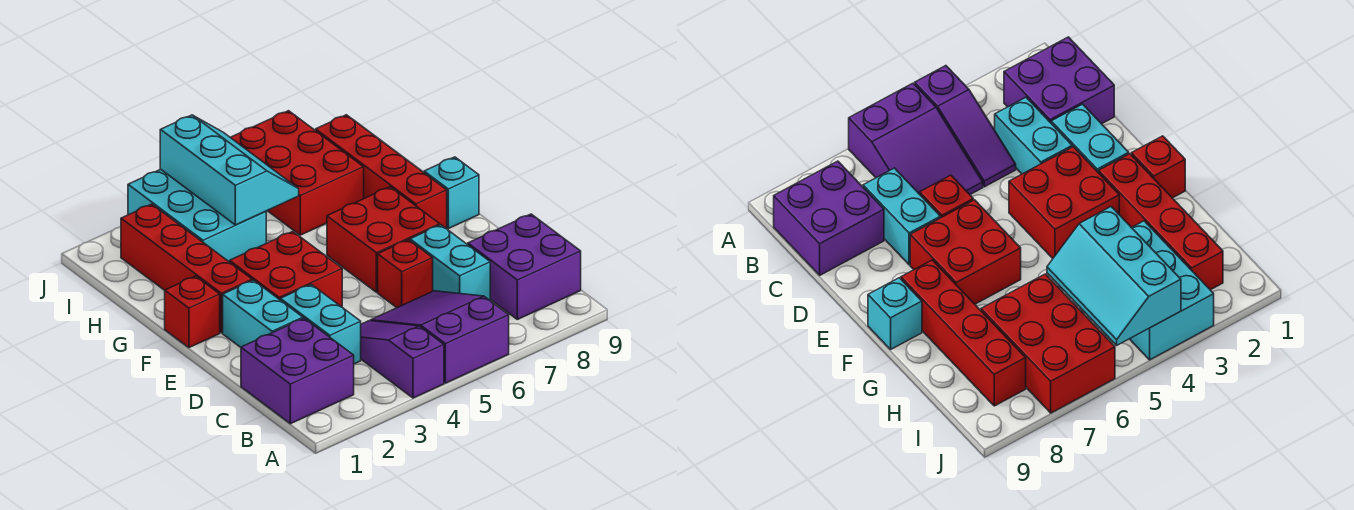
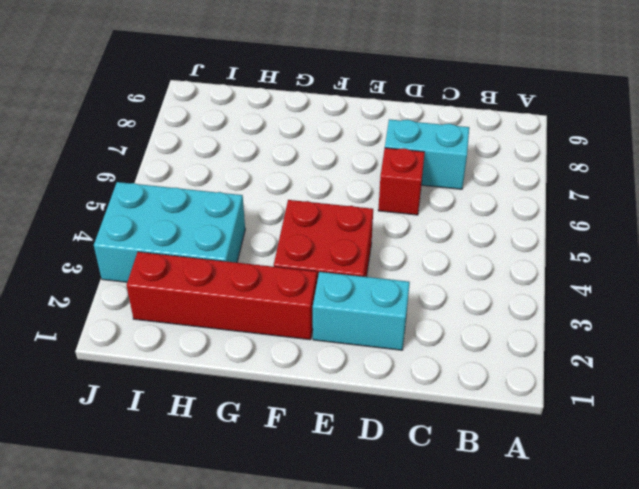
none -> purple slope A4:C4 level 1 top A
none -> purple slope A5:C6 level 1 top A
none -> purple brick B1:C2 level 1

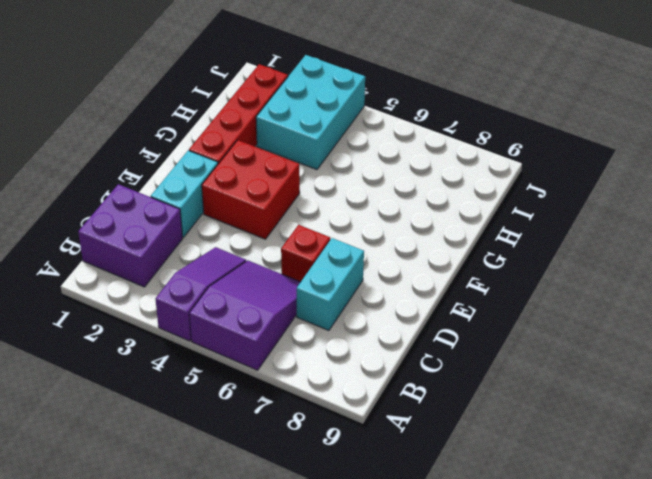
none -> purple brick B8:C9 level 1
none -> cyan brick C3:D3 level 1
none -> red brick E6:F7 level 1

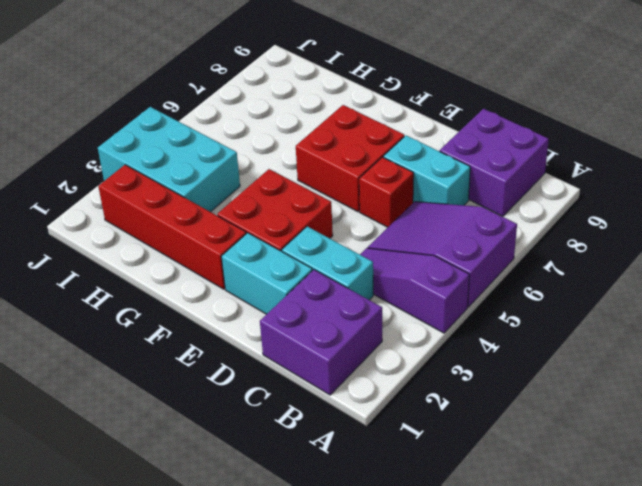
none -> red brick F1 level 1
none -> red brick F8:I8 level 1
none -> cyan brick F9 level 1

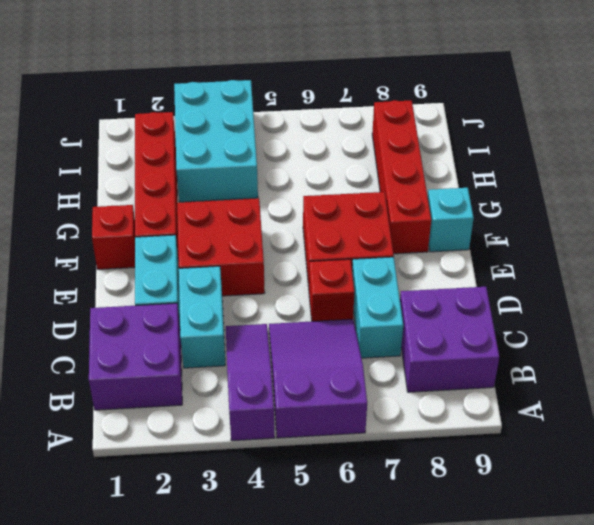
none -> red brick H6:J7 level 1
none -> cyan slope H4:J5 level 2 top 4

